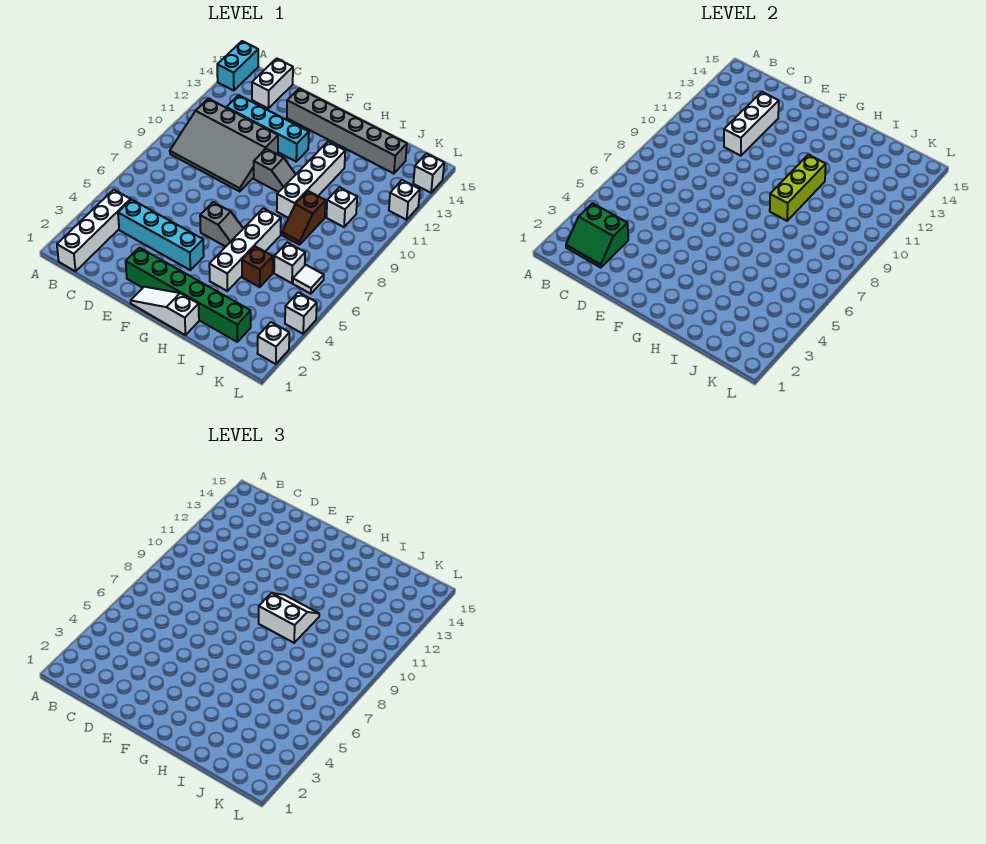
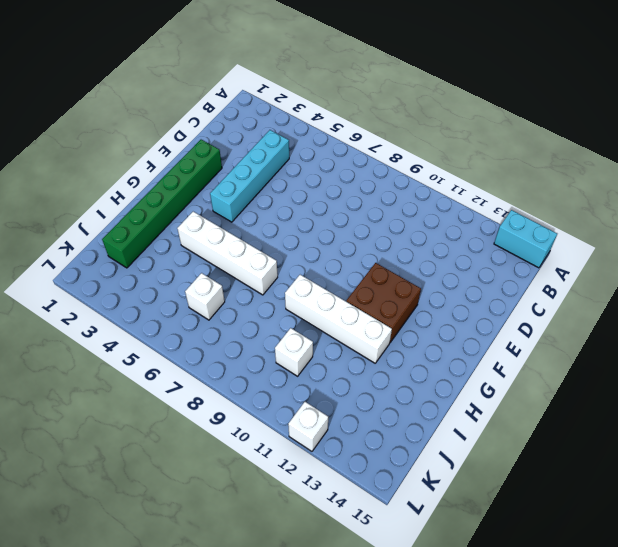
brown brick F11:G12 level 1 -> cyan brick C12:F12 level 1
none -> white brick B1:B4 level 1
none -> grey slope B9:E11 level 1 top 11
none -> white brick C14:C15 level 1

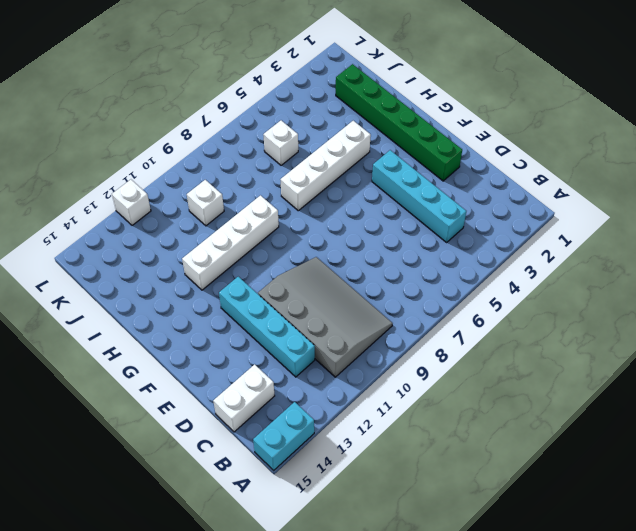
none -> white brick B1:B4 level 1
none -> grey brick E14:J14 level 1
none -> white slope F1:H1 level 1 top H

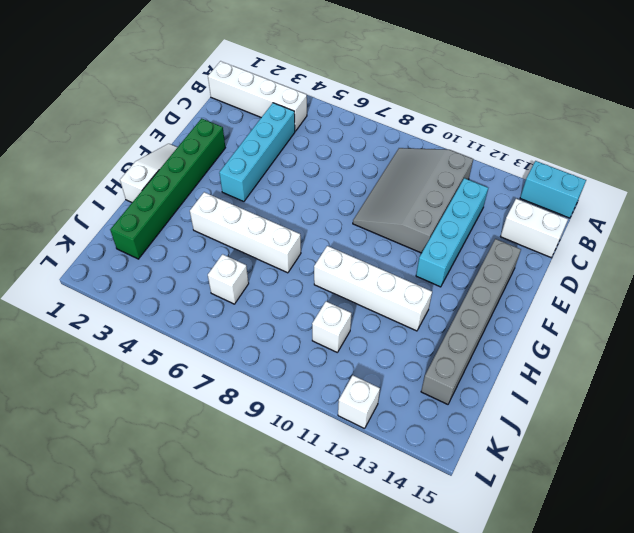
none -> grey slope F6:G6 level 1 top F
none -> grey slope F10:G10 level 1 top F
none -> brown brick I5 level 1

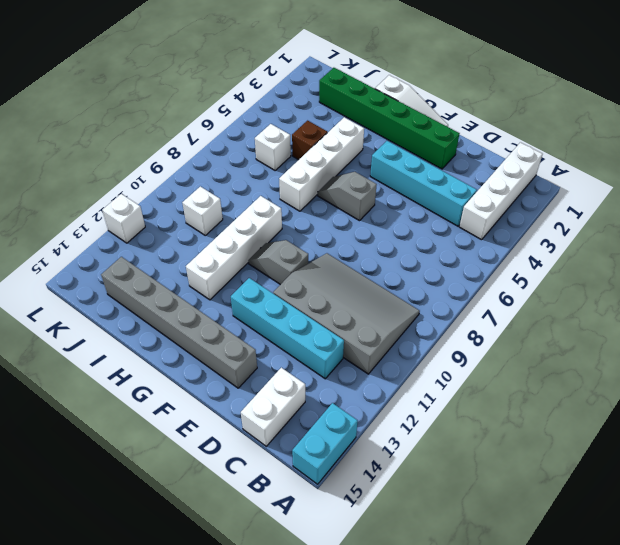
none -> brown slope I8:I9 level 1 top 9
none -> white tile K6 level 1
none -> white brick L2 level 1

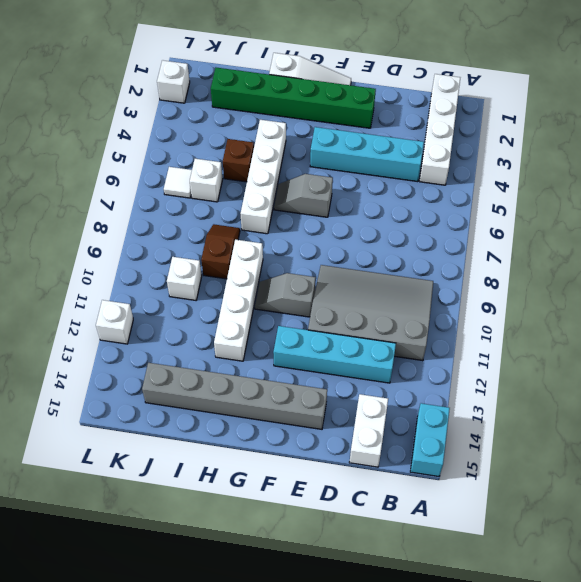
none -> white brick L4 level 1
none -> white brick L14 level 1
none -> green slope B2:C3 level 2 top 3

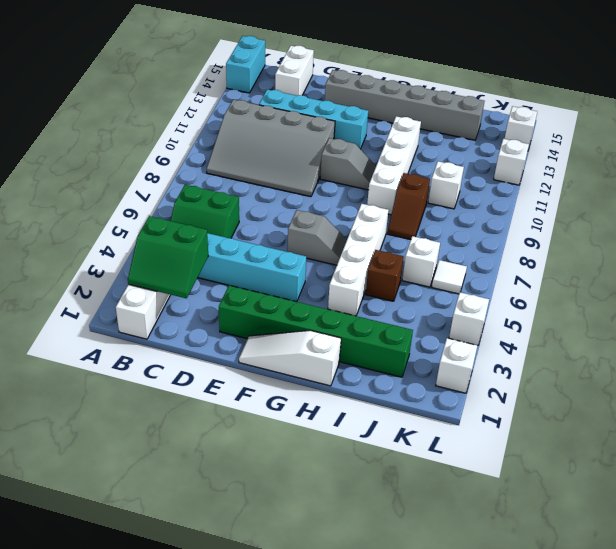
green slope B5:C6 level 1 top 6 -> none
none -> white brick D11:D13 level 2
none -> lime brick H9:H11 level 2
none -> white slope G9:H10 level 3 top 9

